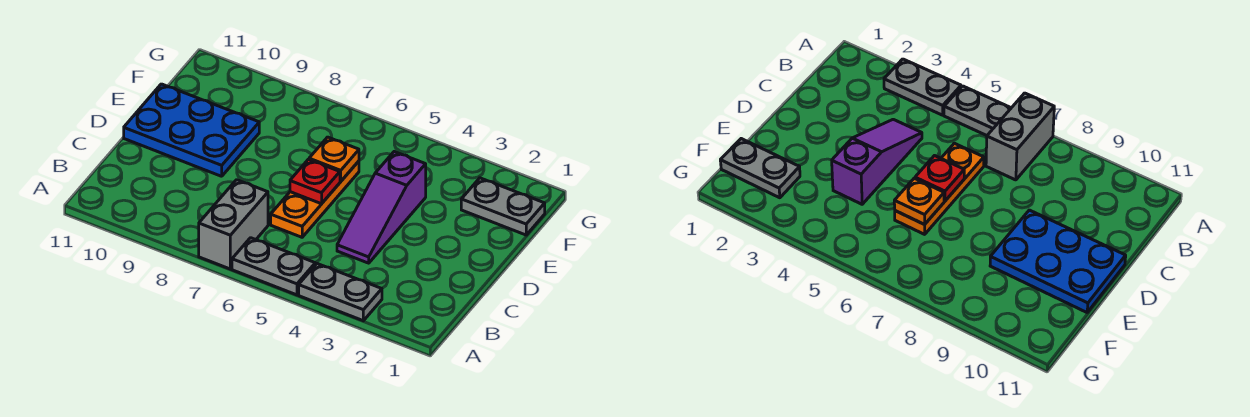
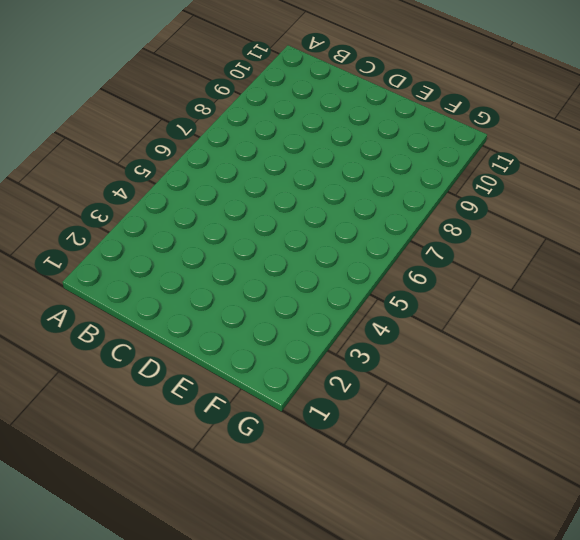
none -> grey plate A3:A4 level 1
none -> grey plate A5:A6 level 1

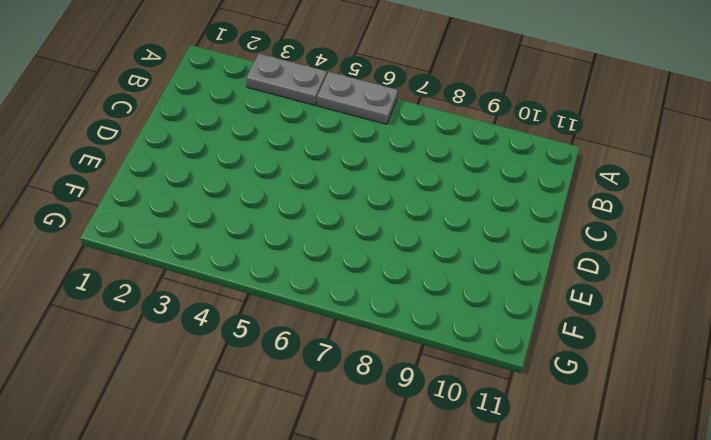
none -> grey brick A7:B7 level 1
none -> purple slope C4:E4 level 1 top E

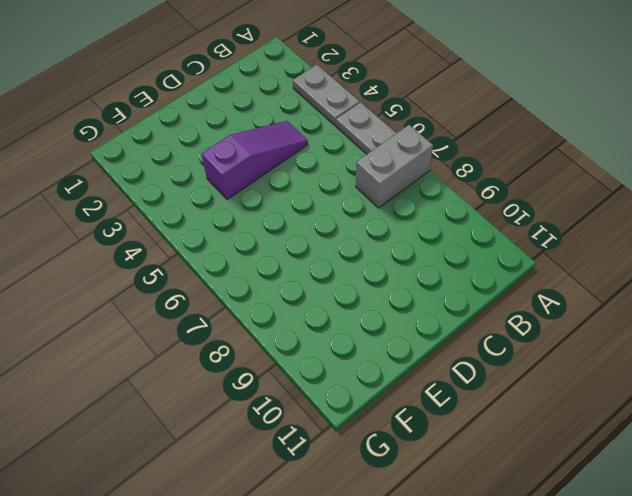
none -> orange plate C6:E6 level 1
none -> blue plate D9:E11 level 1

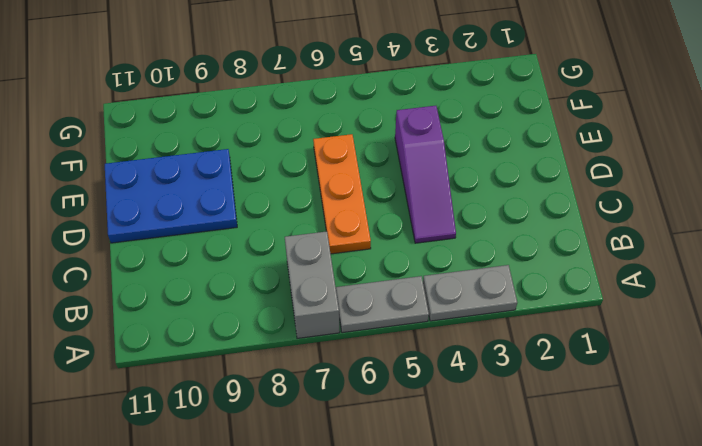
none -> grey plate F1:F2 level 1
none -> red plate D6 level 2

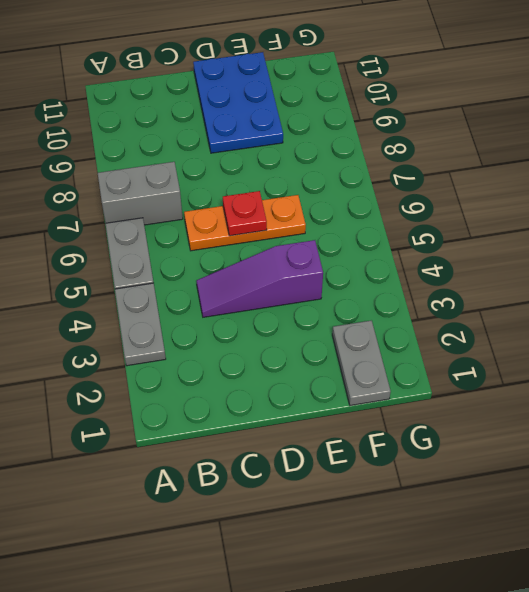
none -> orange plate E6 level 2

